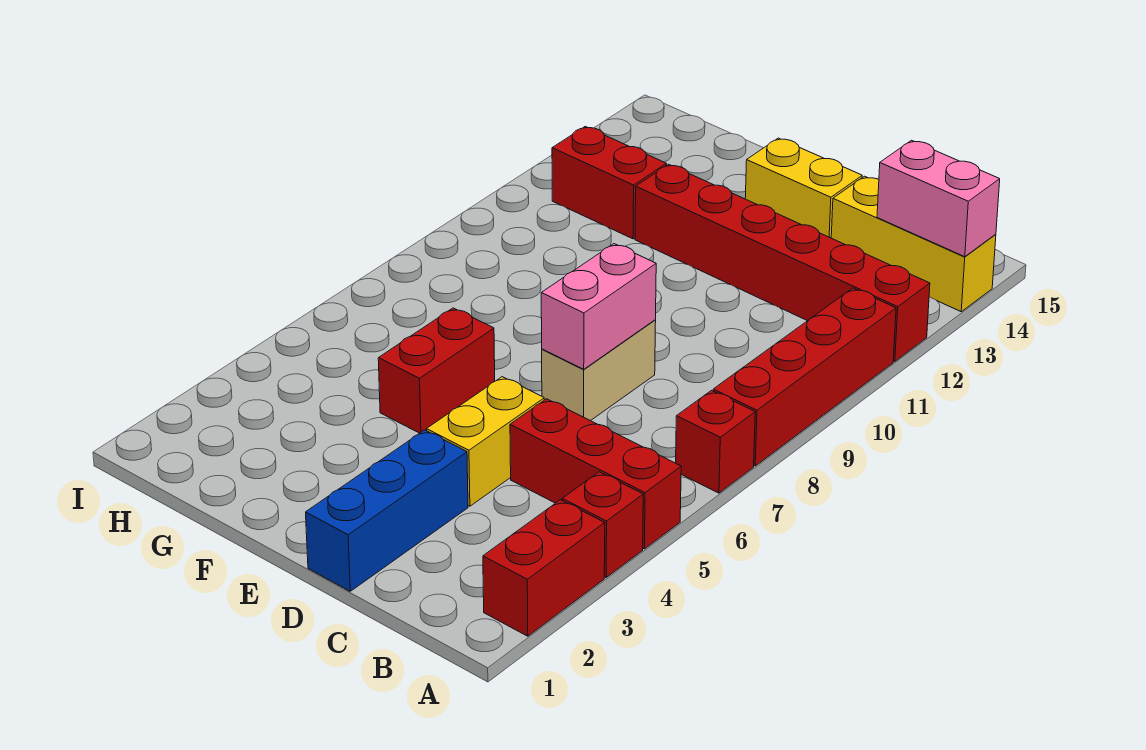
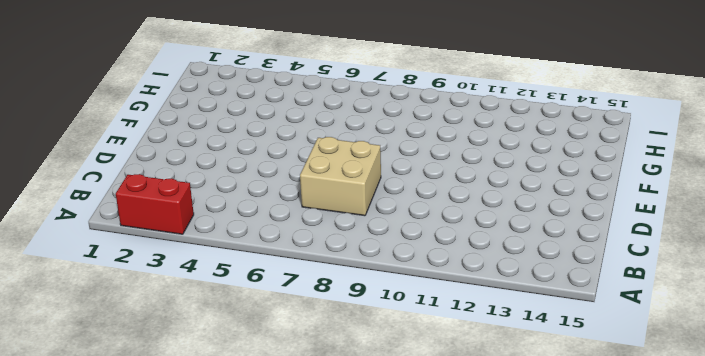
tan brick C7:D8 level 1 -> tan brick D7:D8 level 1
none -> red brick A4 level 1
none -> red brick A5:C5 level 1
none -> red brick A7 level 1

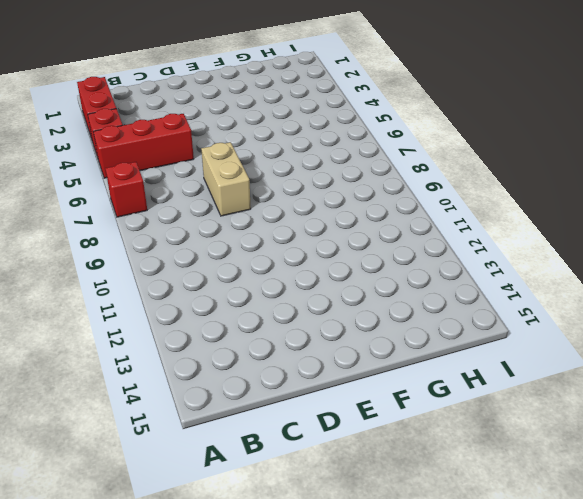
none -> red brick A8:A11 level 1
none -> red brick A12:F12 level 1
none -> yellow brick A14:C14 level 1

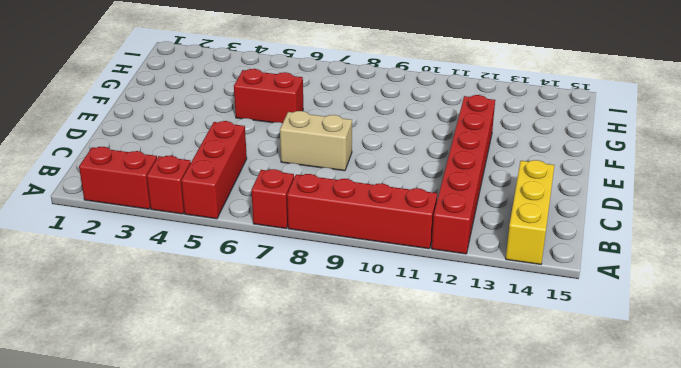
none -> blue brick D1:D3 level 1
none -> yellow brick D4:D5 level 1
none -> yellow brick D14:E14 level 1

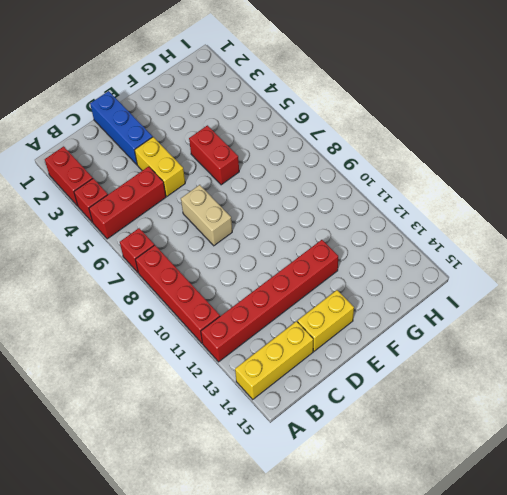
none -> red brick G12:H12 level 1
none -> pink brick A14:B14 level 2
none -> pink brick D7:D8 level 2

